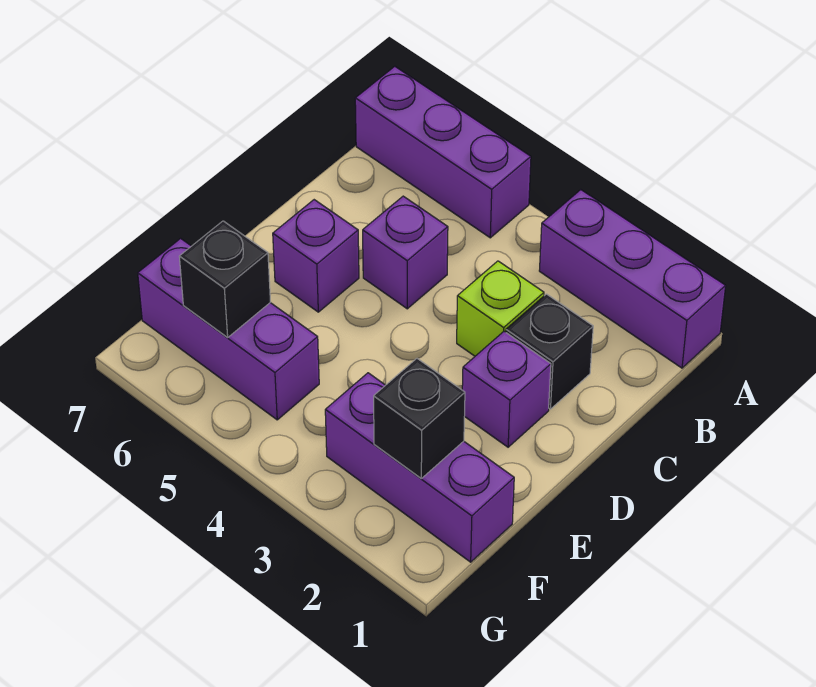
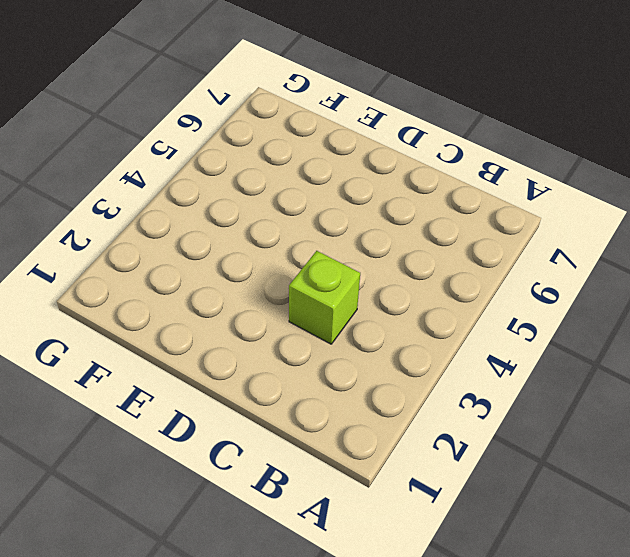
none -> purple brick A1:A3 level 1
none -> purple brick A5:A7 level 1

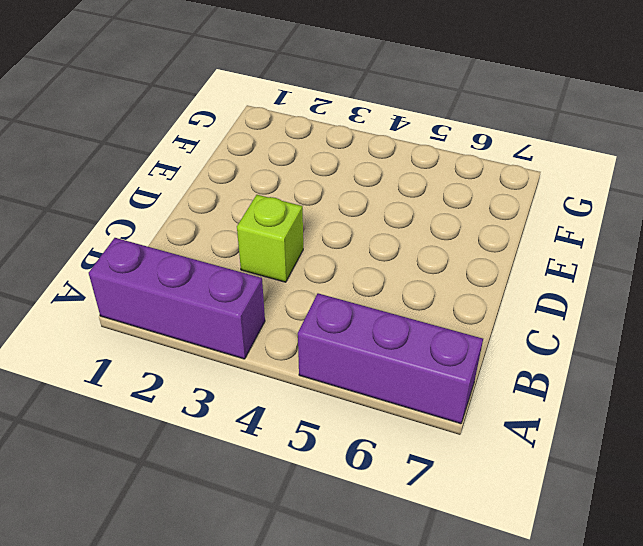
none -> black brick C2 level 1
none -> purple brick C5 level 1

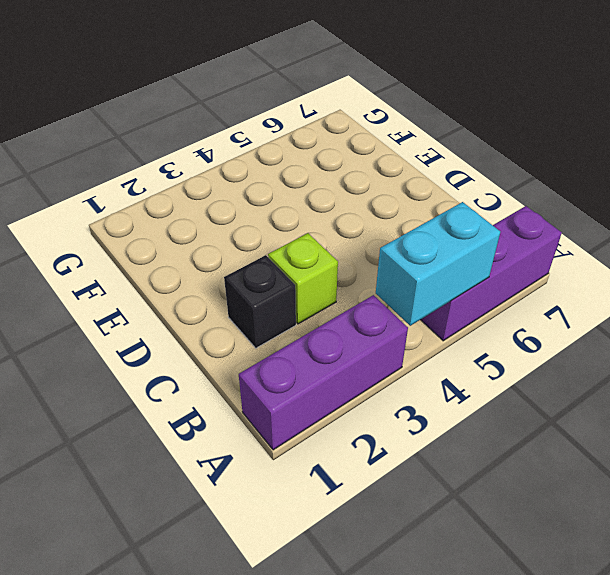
cyan brick A4:A5 level 2 -> none
none -> purple brick C5 level 1
none -> purple brick D2 level 1

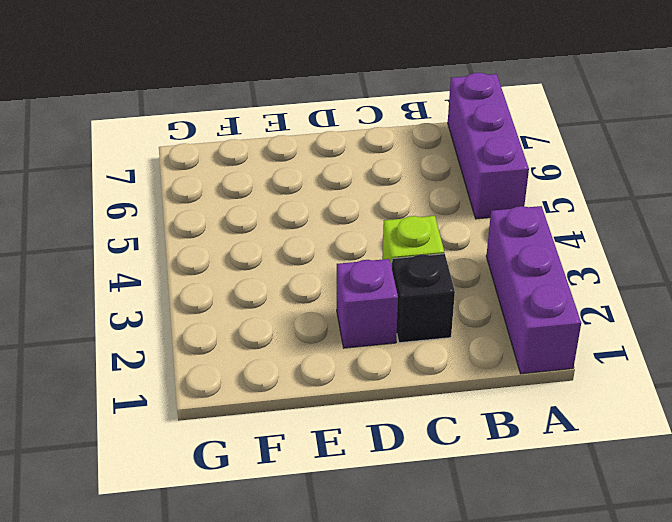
none -> purple brick C5 level 1
none -> purple brick D6 level 1

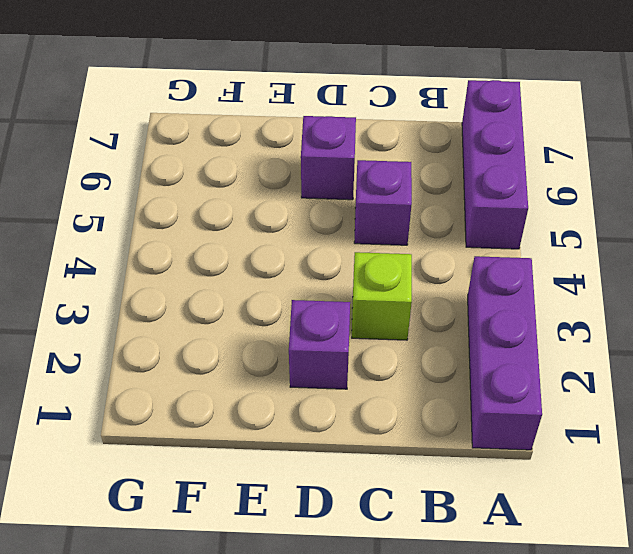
none -> black brick C2 level 1
none -> purple brick F1:F3 level 1

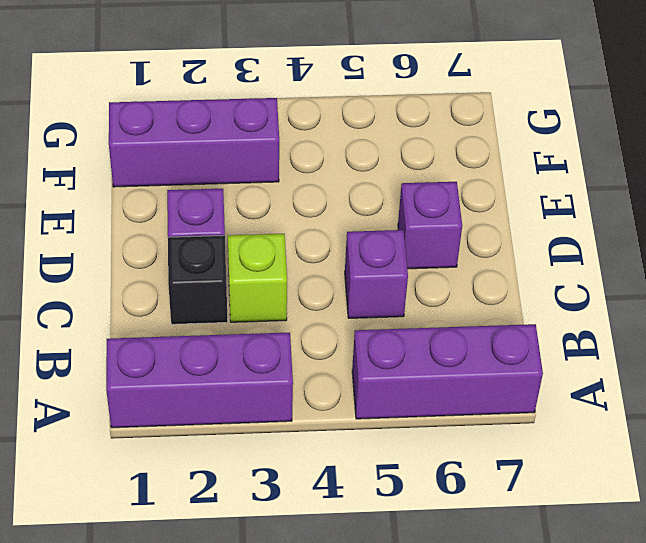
none -> purple brick F5:F7 level 1
none -> black brick F2 level 2

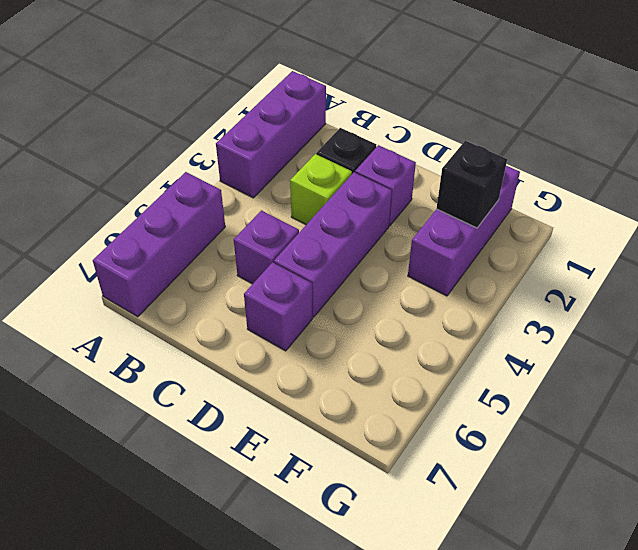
purple brick D3:D5 level 1 -> purple brick F5:F7 level 1
none -> black brick F6 level 2

